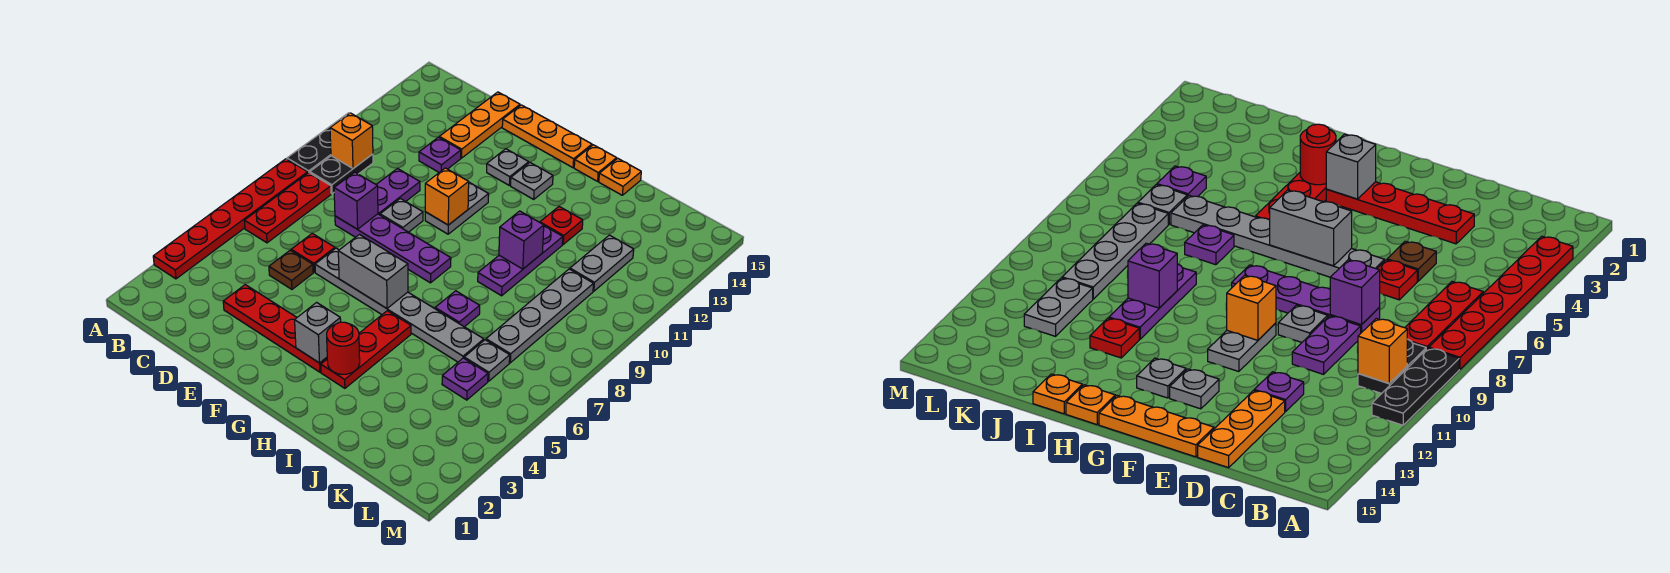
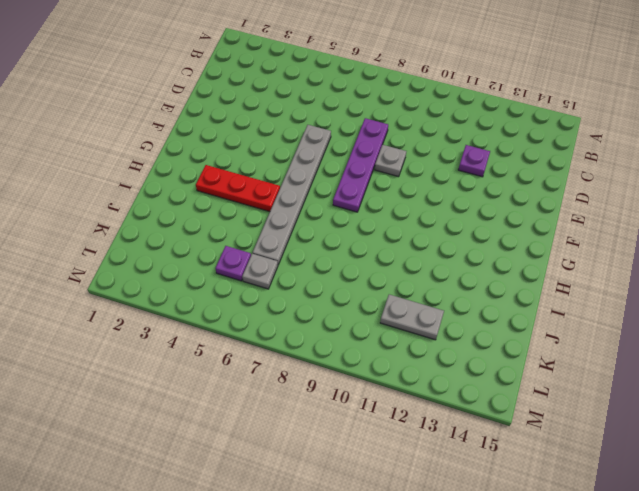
none -> red plate A3:A8 level 1
none -> black plate A9:A11 level 1
none -> red plate B6:B8 level 1
none -> black plate B9:B10 level 1

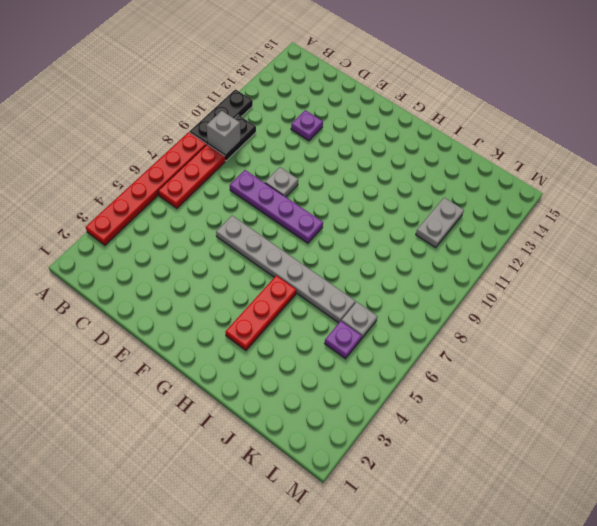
grey brick B9 level 2 -> grey brick G3 level 2
none -> red plate D3:G3 level 1
none -> brown plate D5 level 1
none -> red plate D6 level 1
none -> purple plate D9:D10 level 1

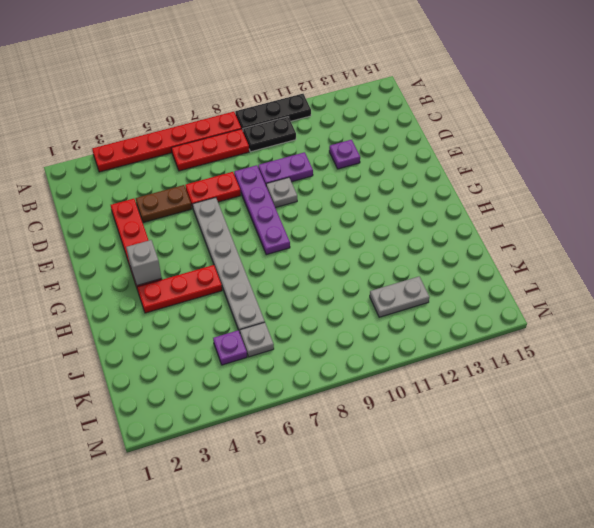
brown plate D4:D5 level 1 -> brown plate D5 level 1
red plate D6:D7 level 1 -> red plate D6 level 1
none -> orange plate D13:D15 level 1
none -> orange plate E15:G15 level 1
none -> grey plate F10:F11 level 1
none -> grey plate F13 level 1

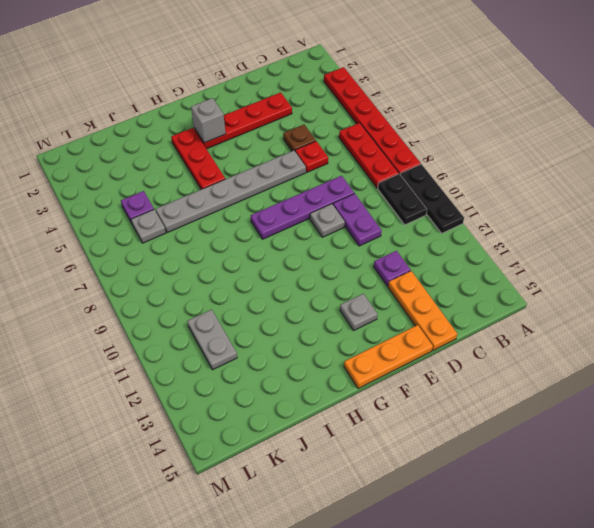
none -> grey plate F10:F11 level 1
none -> grey plate G13 level 1
none -> orange plate H15 level 1
none -> purple plate I7 level 1

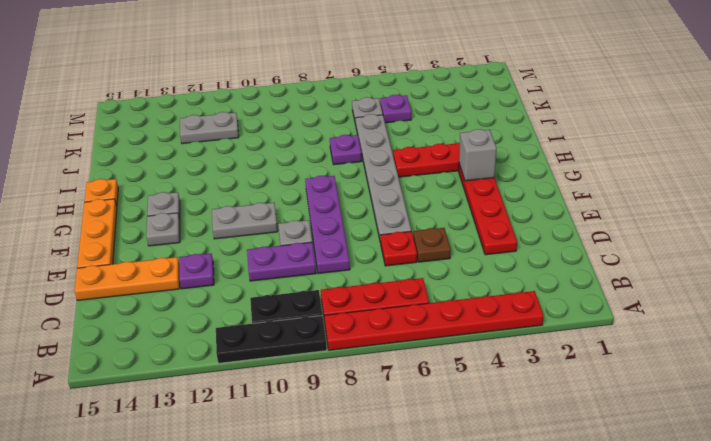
none -> purple plate I9:I11 level 1
none -> red plate I12 level 1
none -> orange plate I15 level 1
none -> grey plate K7:K10 level 1

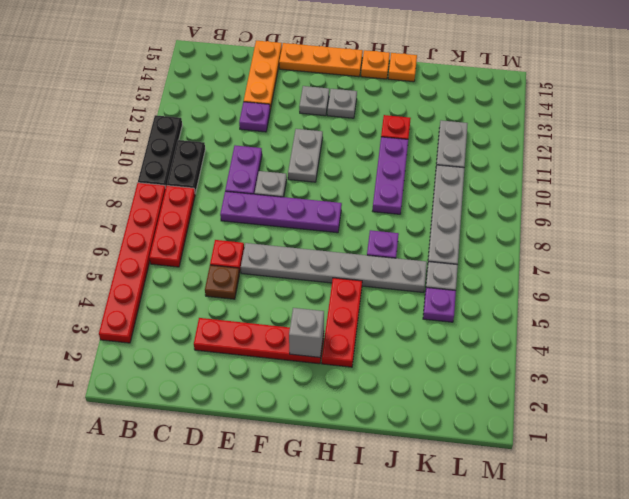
none -> orange brick B10 level 2
none -> purple brick D8 level 2
none -> grey brick F6:G6 level 2
none -> orange brick F10 level 2

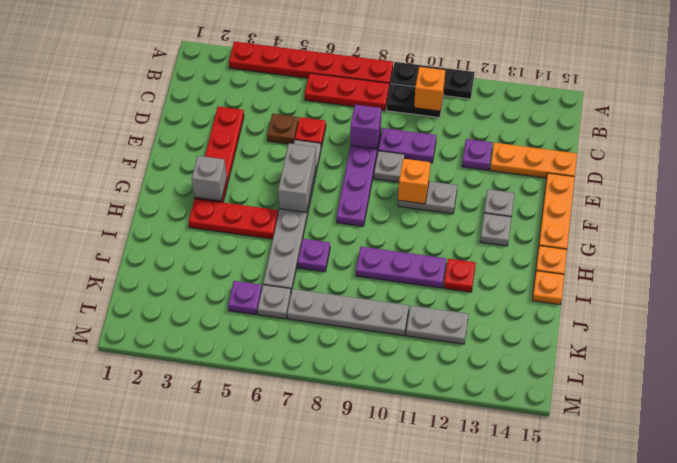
none -> red round brick H3 level 2
none -> purple brick I10 level 2

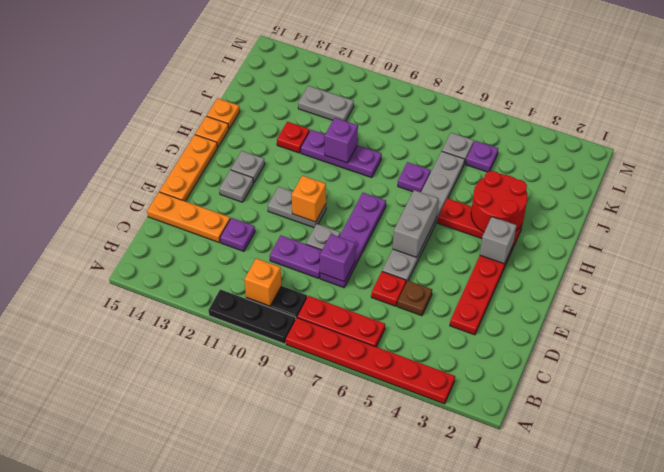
red round brick H3:I4 level 2 -> red round brick H3 level 2
none -> grey plate K7:K10 level 1

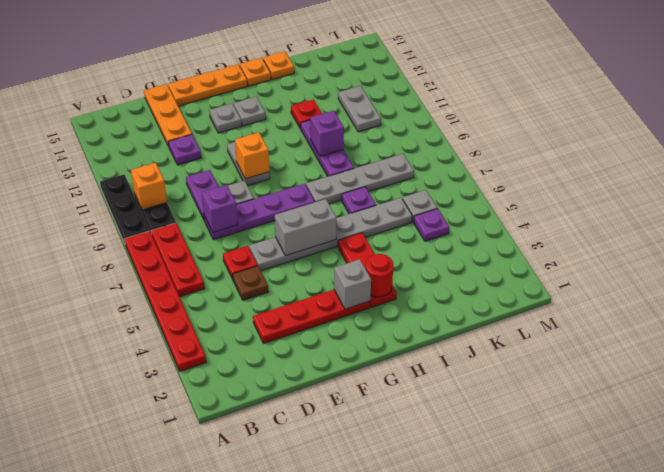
grey plate H8:K8 level 1 -> grey plate K7:K10 level 1

